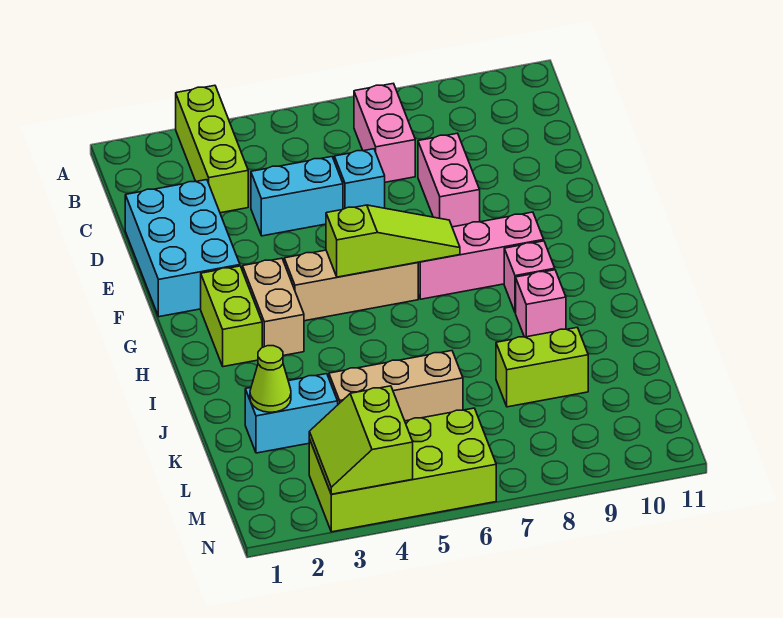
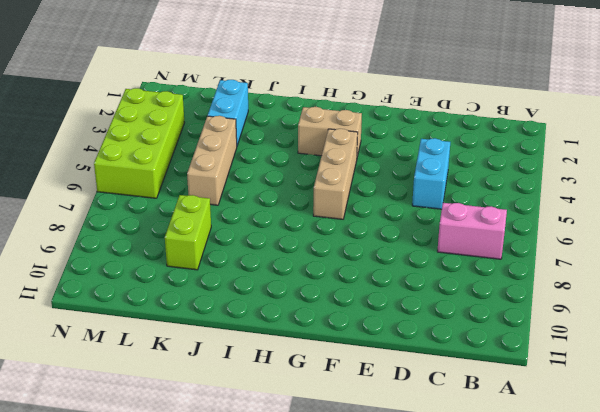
none -> lime brick A3:C3 level 1
none -> cyan brick D1:F2 level 1
none -> cyan brick D6 level 1

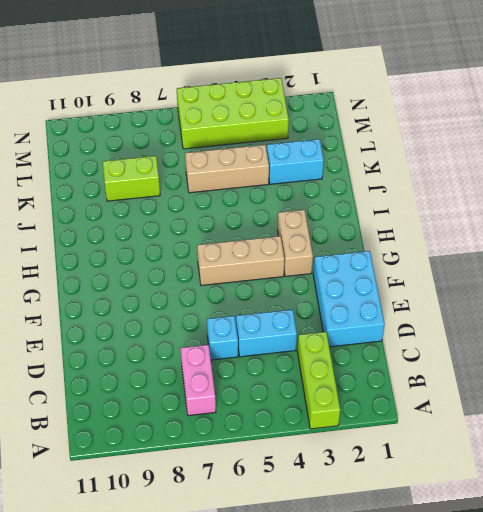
none -> pink brick D8:E8 level 1
none -> lime brick G2:H2 level 1
none -> pink brick G7:G9 level 1

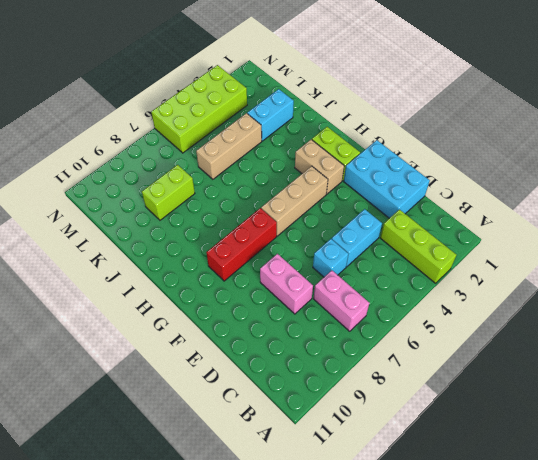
red brick G7:G9 level 1 -> pink brick G7:G9 level 1
none -> pink brick H9 level 1
none -> pink brick I9 level 1
none -> lime slope G5:G7 level 2 top 5

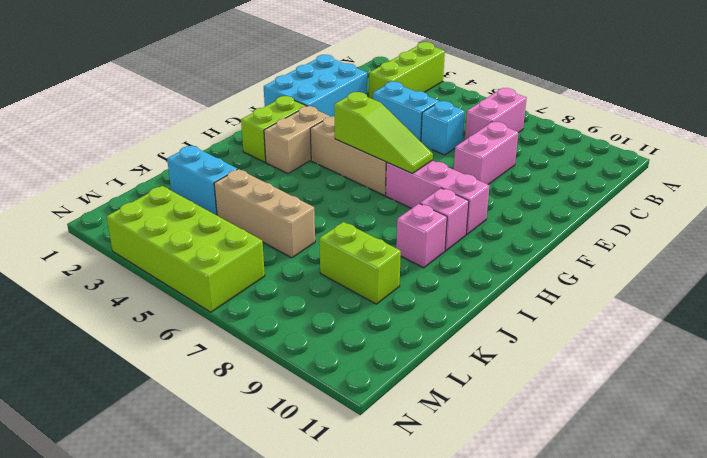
none -> lime cone K2 level 2
none -> lime slope M3:N4 level 2 top 4

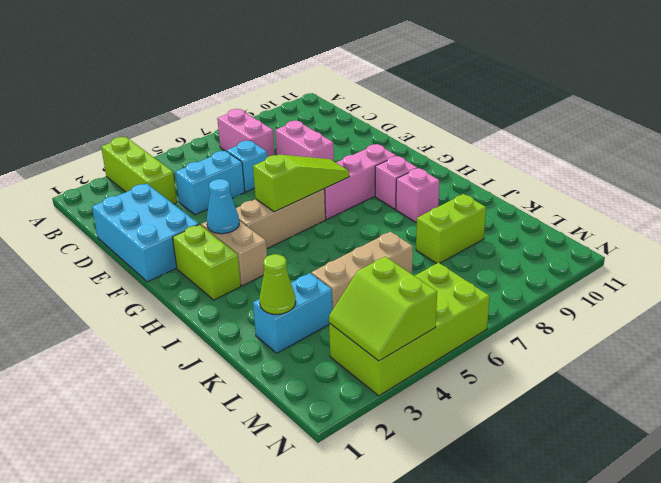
cyan cone G3 level 2 -> none

